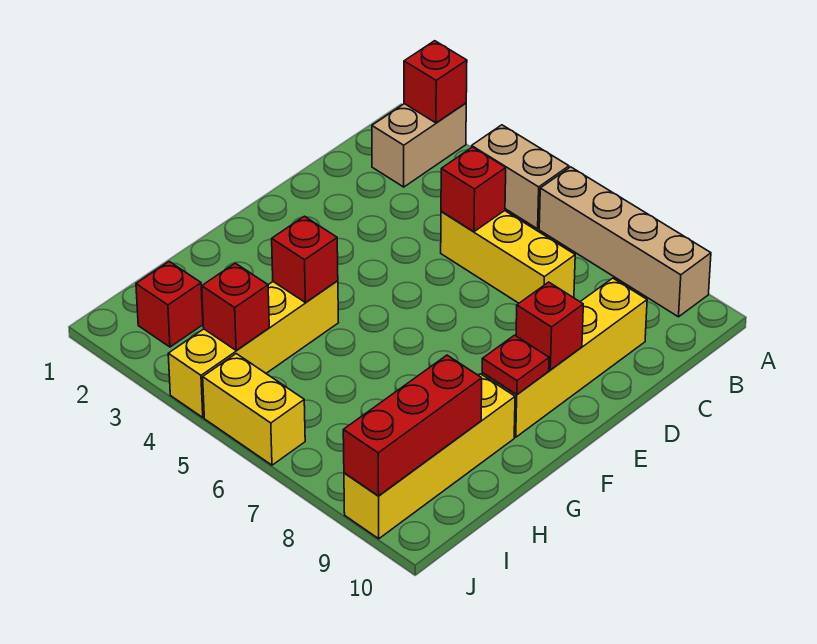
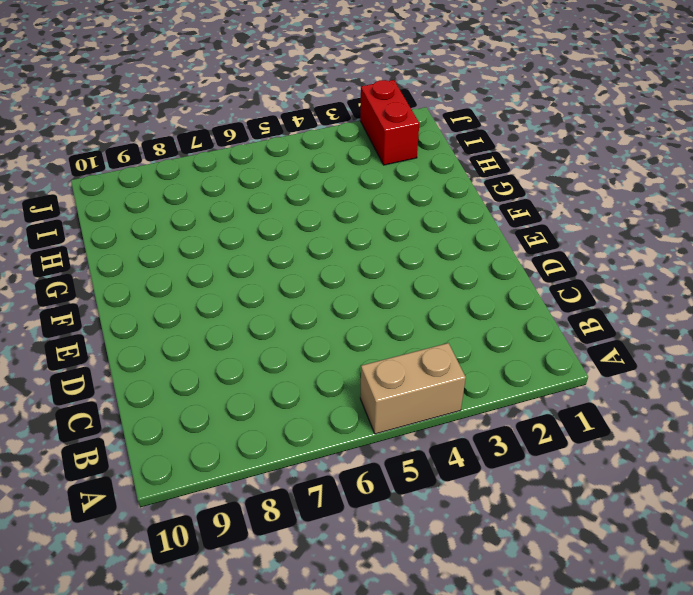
red brick I2:J2 level 1 -> red brick I2 level 1
none -> tan brick A2:B2 level 1
none -> tan brick A6:A9 level 1
none -> yellow brick C5:C7 level 1

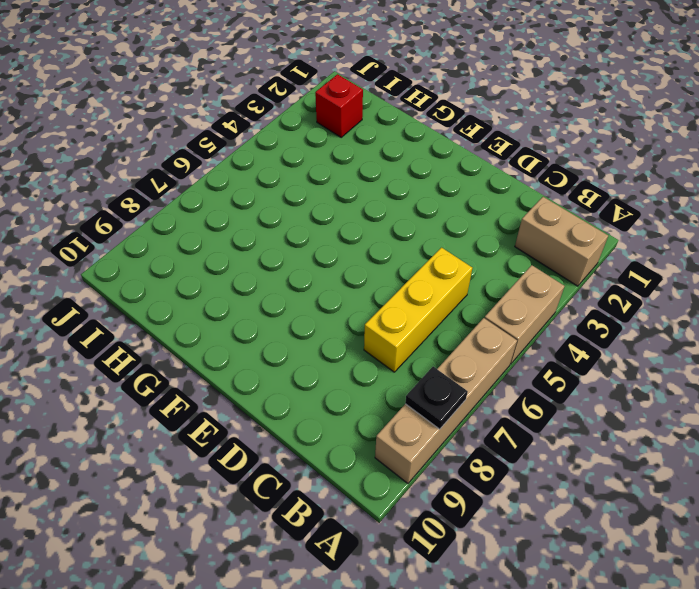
black plate A8 level 2 -> none
none -> yellow brick C9:F9 level 1
none -> yellow brick G4:J4 level 1
none -> yellow brick G9:J9 level 1

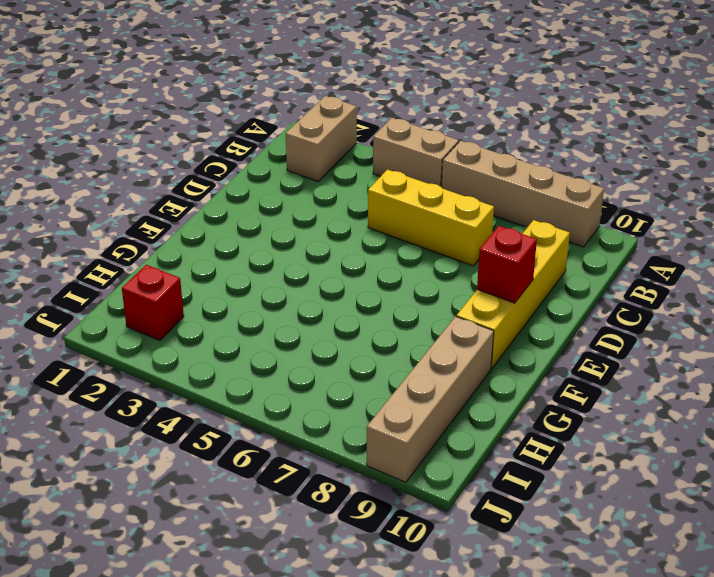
tan brick G9:J9 level 1 -> yellow brick G9:J9 level 1
none -> yellow brick G4:J4 level 1
none -> yellow brick J5:J6 level 1
none -> red brick A2 level 2

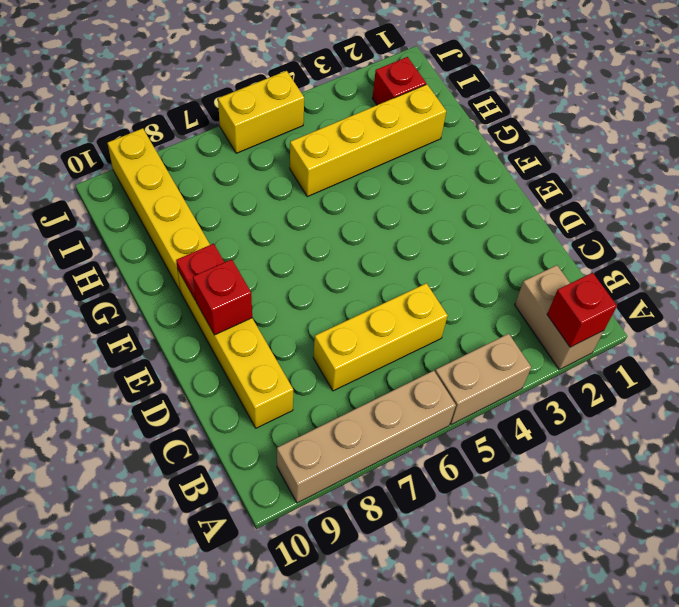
yellow brick H2:H5 level 1 -> yellow brick G4:J4 level 1
none -> red brick C5 level 2
none -> red brick G4 level 2
none -> red brick H9:J9 level 2

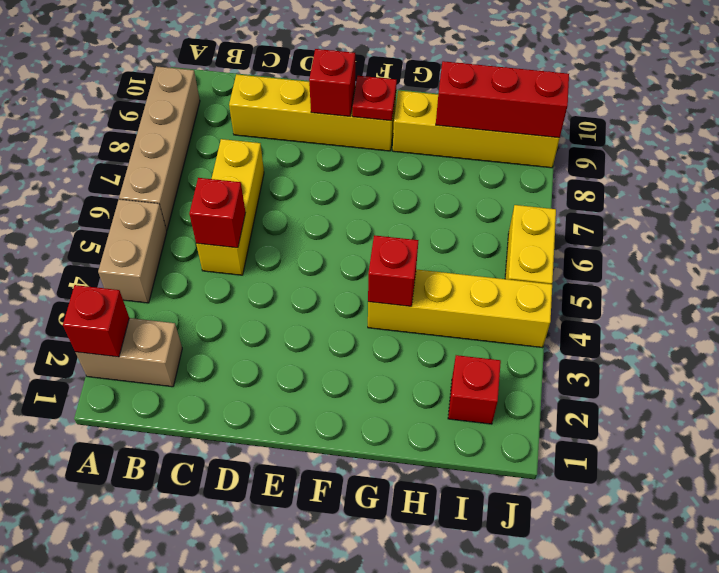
none -> red brick I4 level 2

